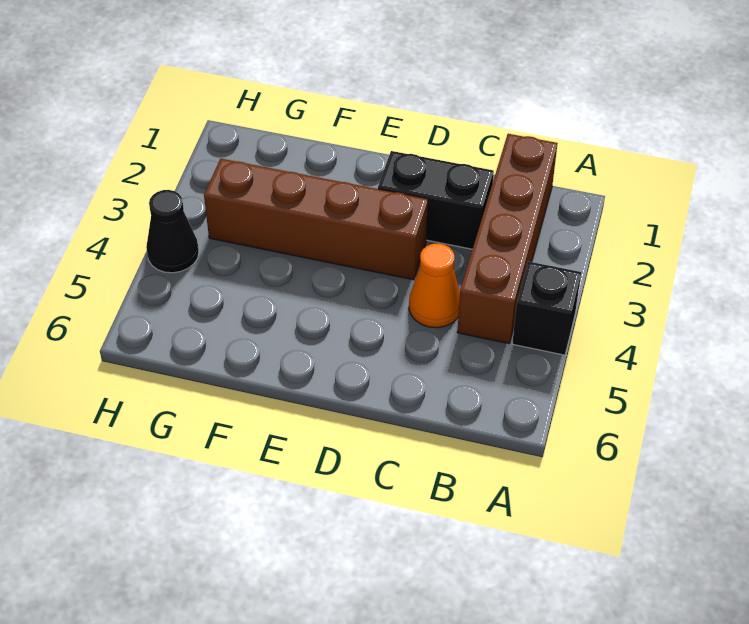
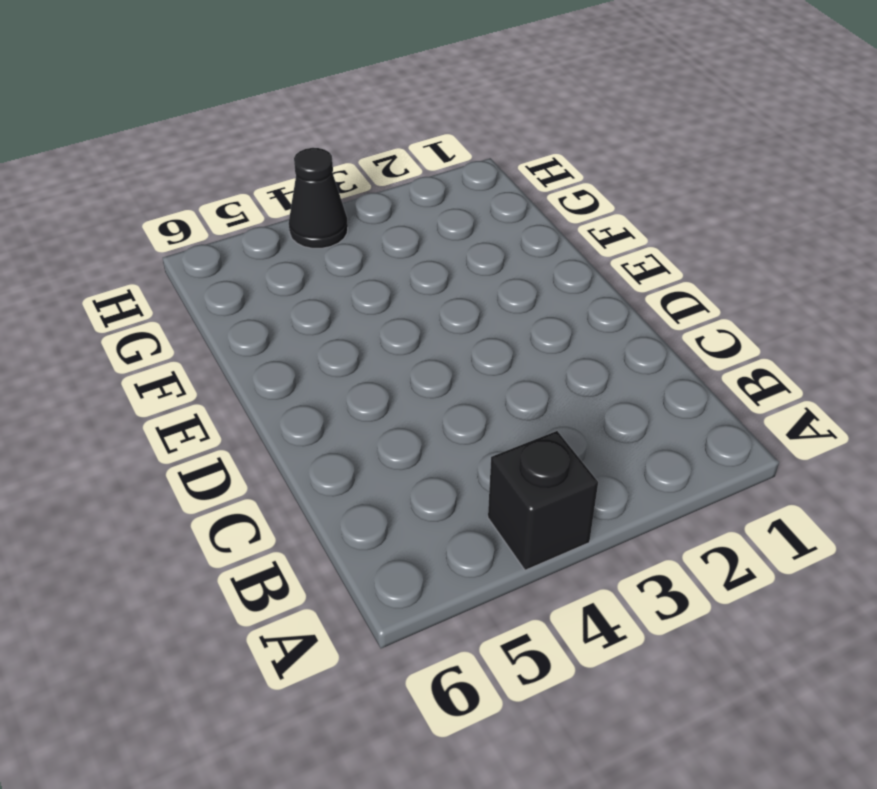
none -> brown brick B1:B4 level 1
none -> black brick C2:D2 level 1

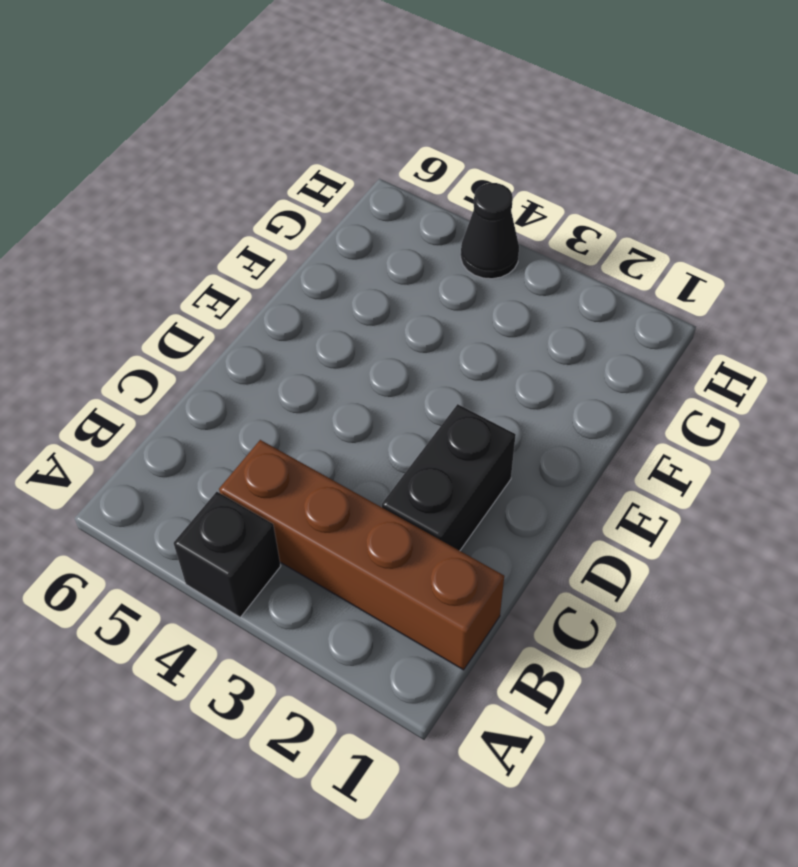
none -> orange cone C4 level 1
none -> brown brick D3:G3 level 1

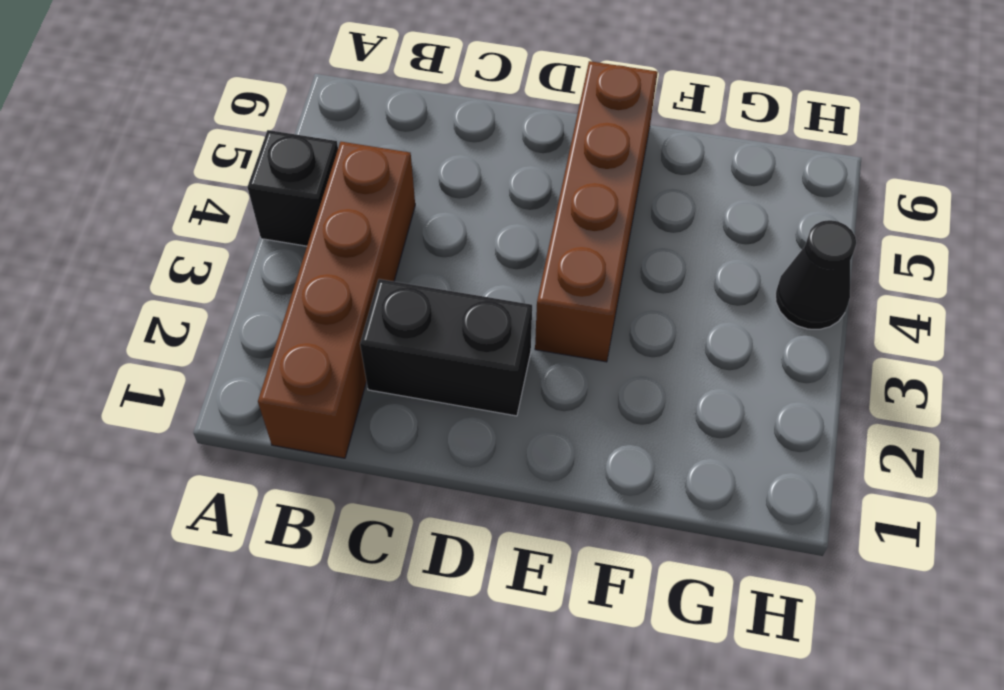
brown brick E3:E6 level 1 -> brown brick D3:G3 level 1
none -> orange cone C4 level 1

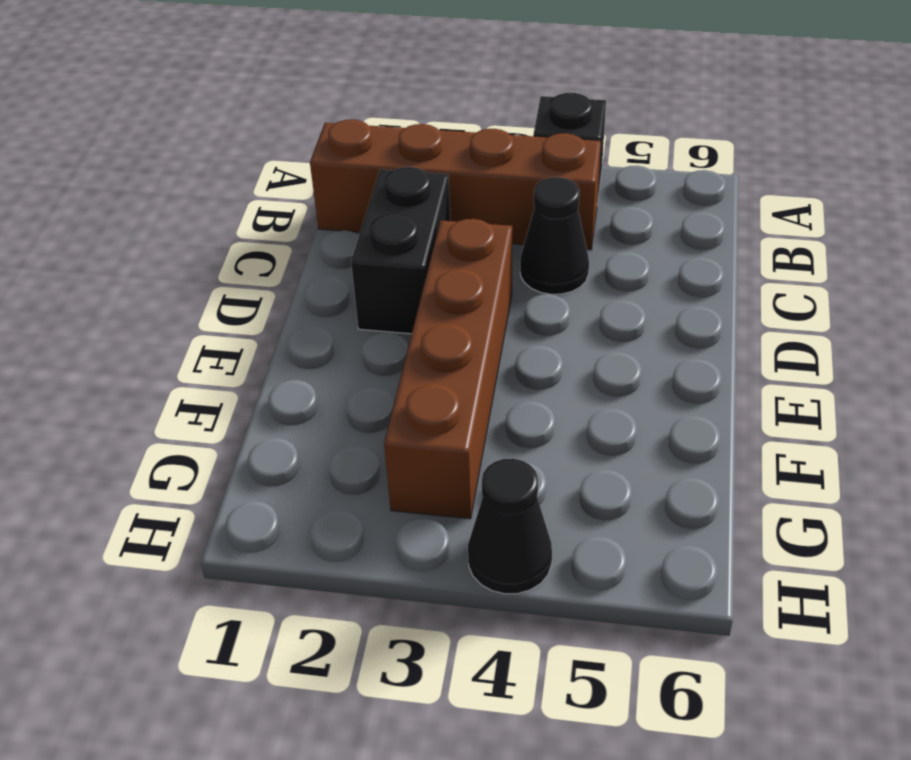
black cone C4 level 1 -> orange cone C4 level 1

